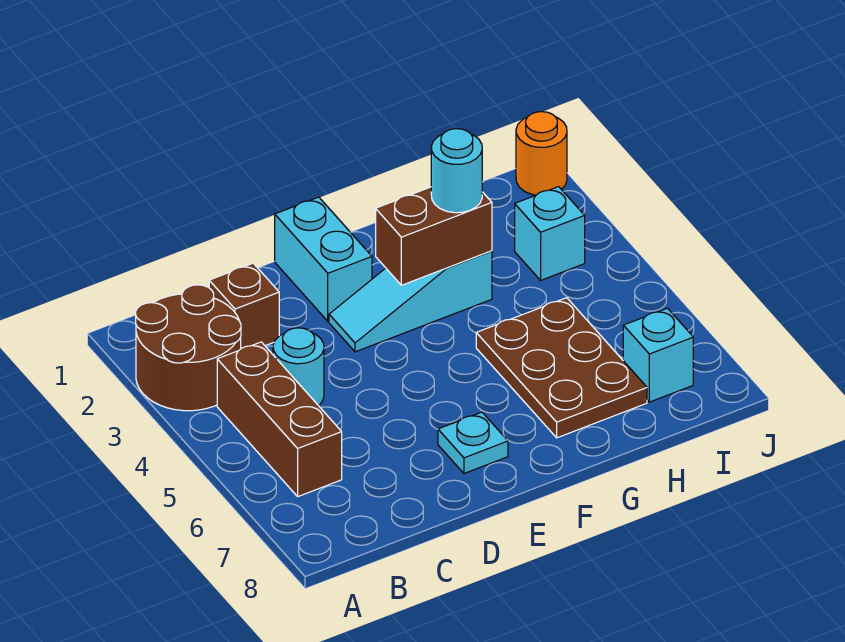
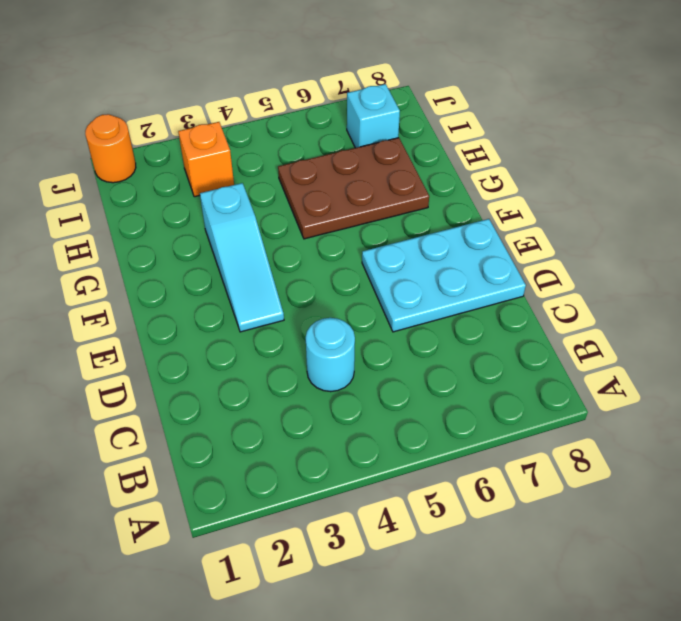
cyan plate D6:E8 level 1 -> cyan plate E7 level 1
orange brick I3 level 1 -> cyan brick I3 level 1
none -> brown round brick A2:B3 level 1
none -> brown brick B4:B6 level 1
none -> brown brick C2 level 1

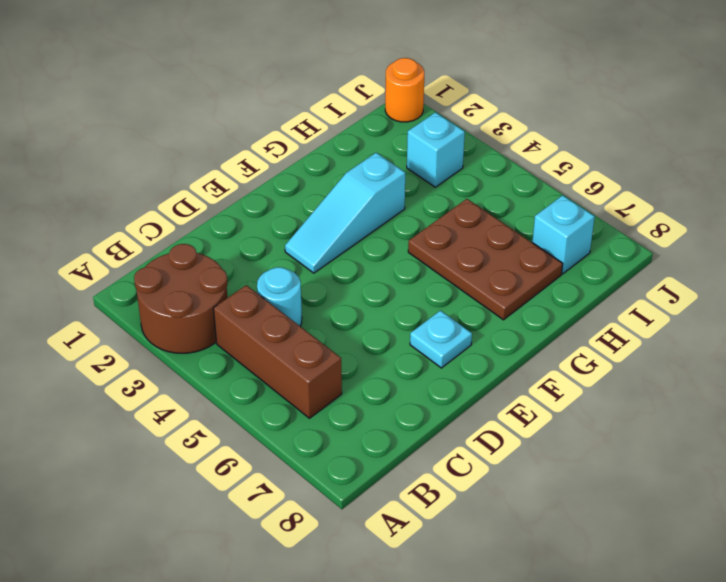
none -> brown brick C2 level 1
none -> cyan brick E1:E2 level 1
none -> brown brick F3:G3 level 2

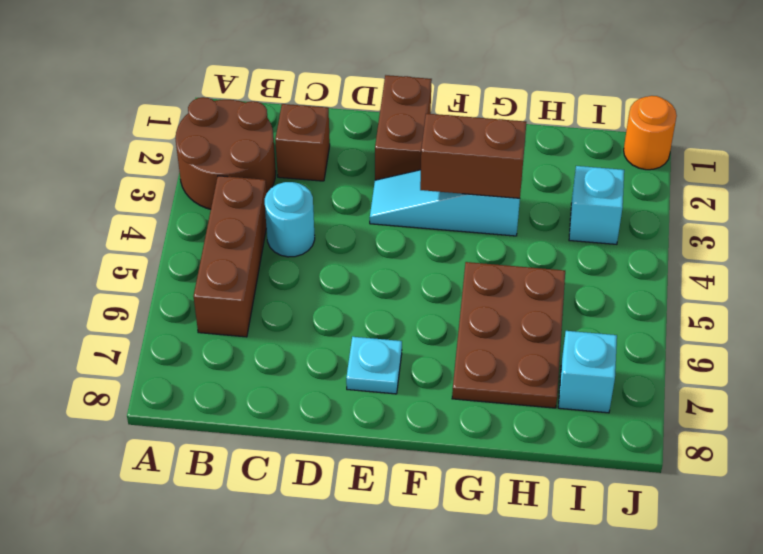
brown brick E1:E2 level 1 -> cyan brick E1:E2 level 1
none -> cyan round brick G3 level 3

